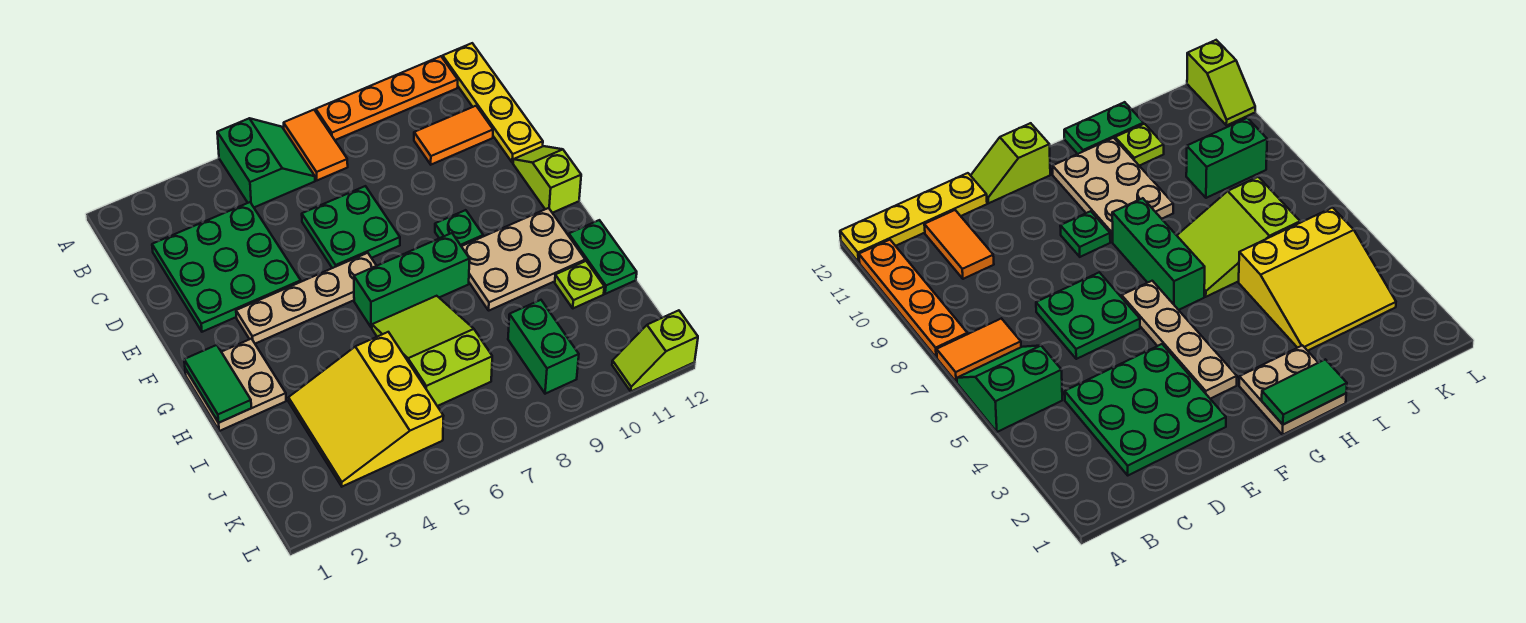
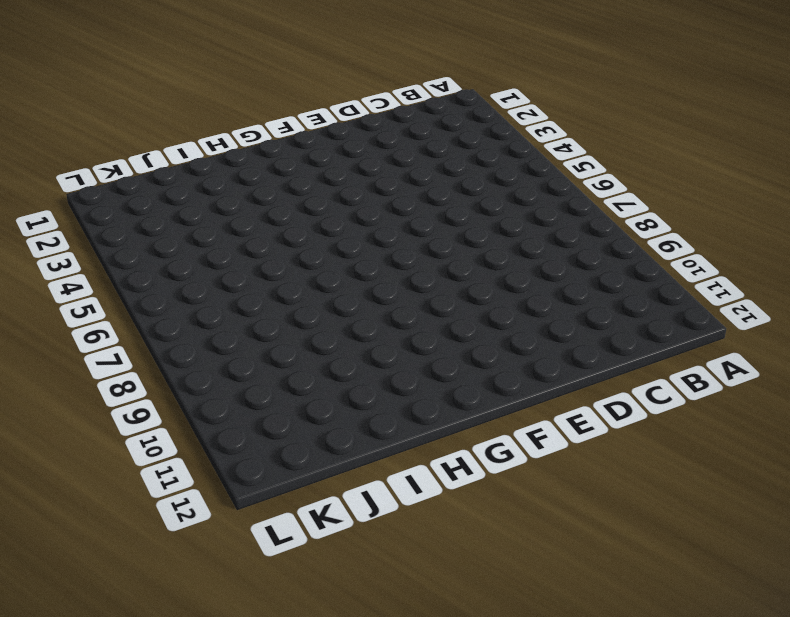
none -> green slope A5:B6 level 1 top 5
none -> orange tile A7:B7 level 1
none -> orange plate A8:A11 level 1

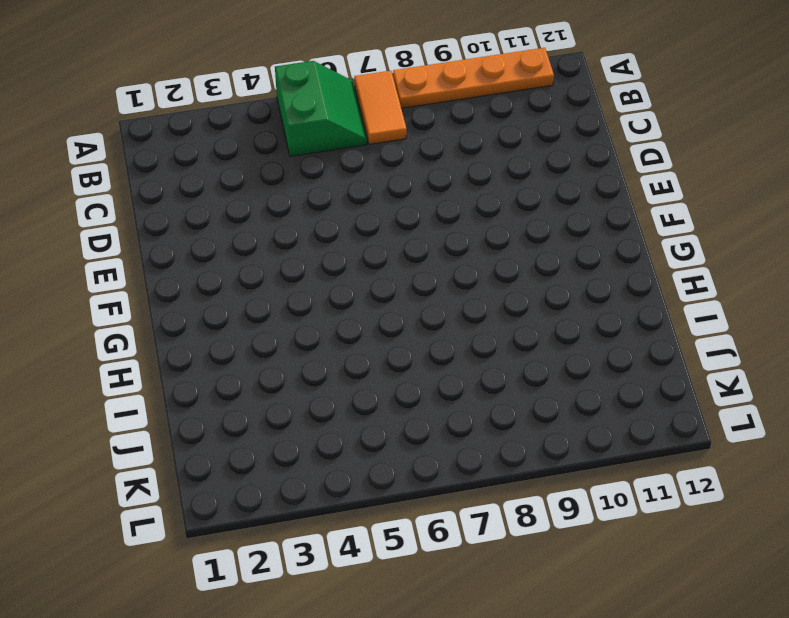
none -> yellow plate A12:D12 level 1
none -> green plate C2:E4 level 1
none -> orange tile C10:C11 level 1

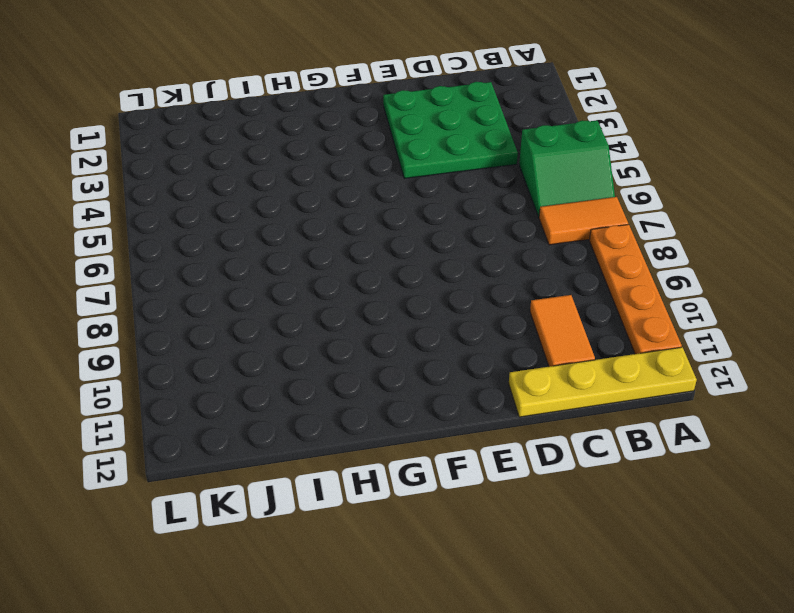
none -> green plate D6:E7 level 1
none -> lime slope E12:F12 level 1 top F
none -> tan plate F3:F6 level 1

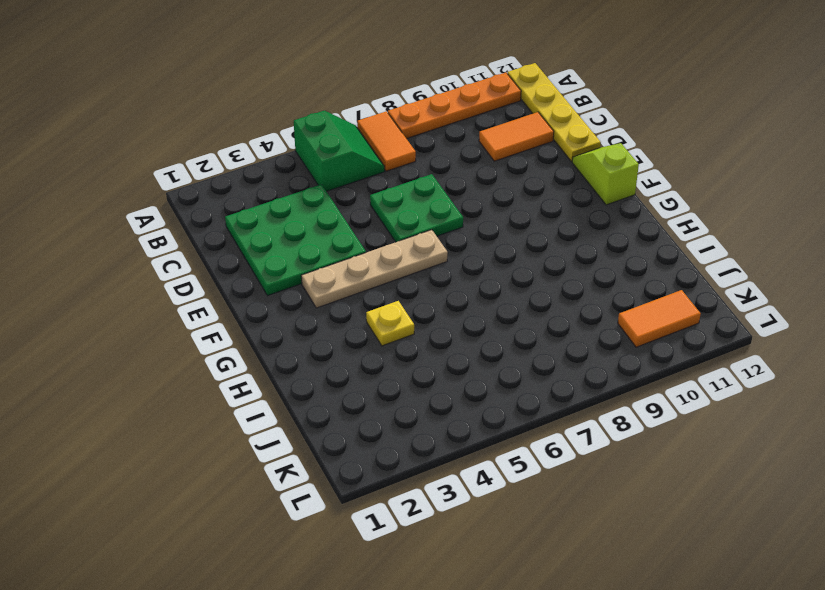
yellow plate H4 level 1 -> none
orange tile K10:K11 level 1 -> none
none -> green plate F9 level 1
none -> tan plate G1:H2 level 1
none -> green brick G6:G8 level 1

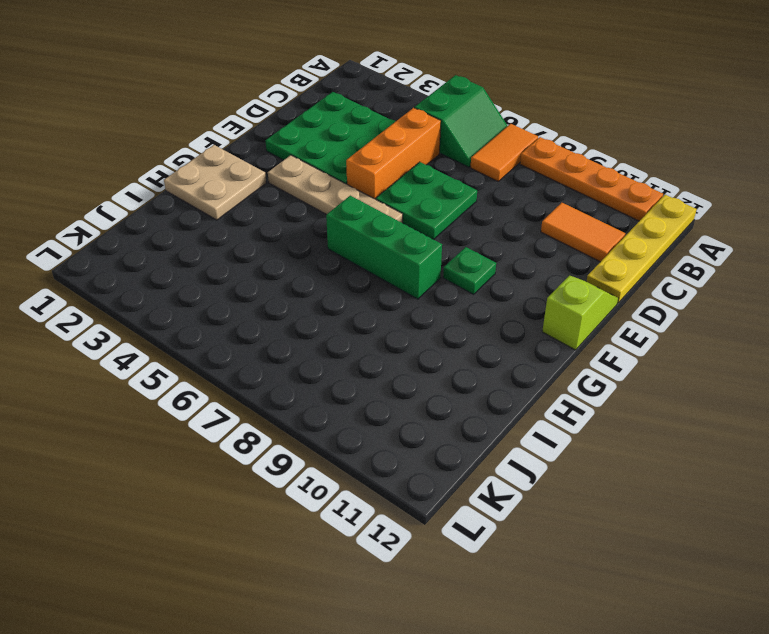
orange brick C5:E5 level 1 -> none
none -> tan plate G9:H11 level 1
none -> lime slope H6:J7 level 1 top J
none -> green plate H12:I12 level 1

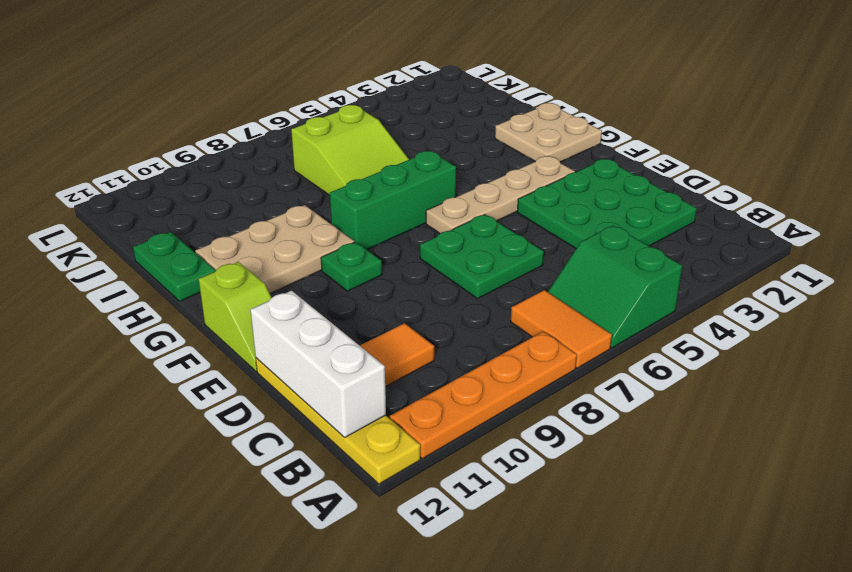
white brick B12:D12 level 2 -> none
none -> yellow slope I3:K5 level 1 top 5
none -> lime plate I11 level 1
none -> green brick J9:K9 level 1

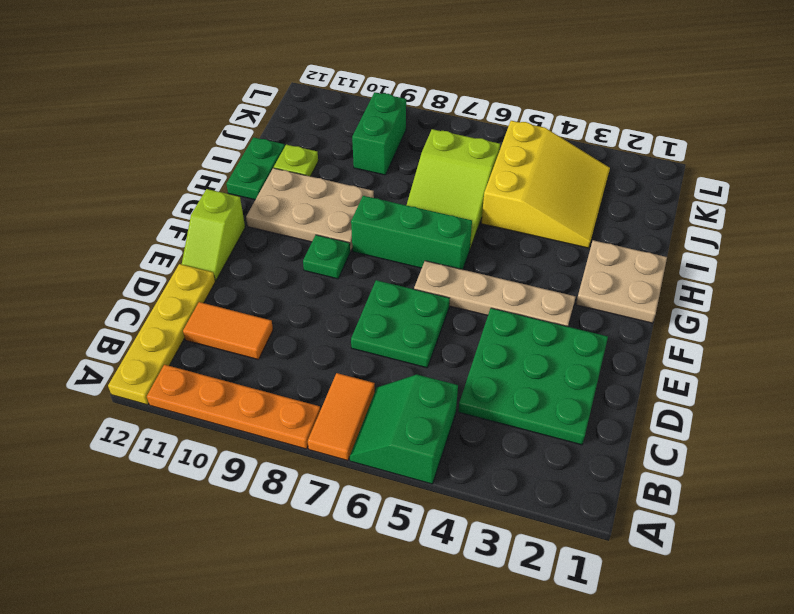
none -> lime slope L11:L12 level 1 top 12
none -> green tile G1:H1 level 2

